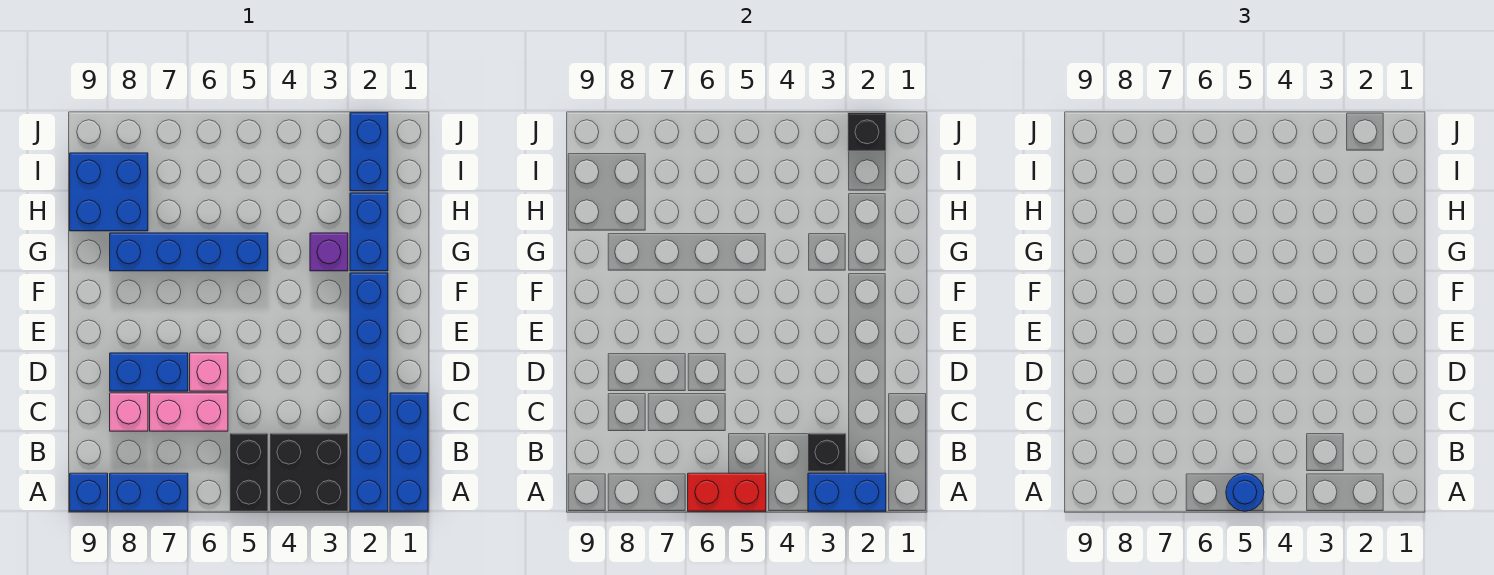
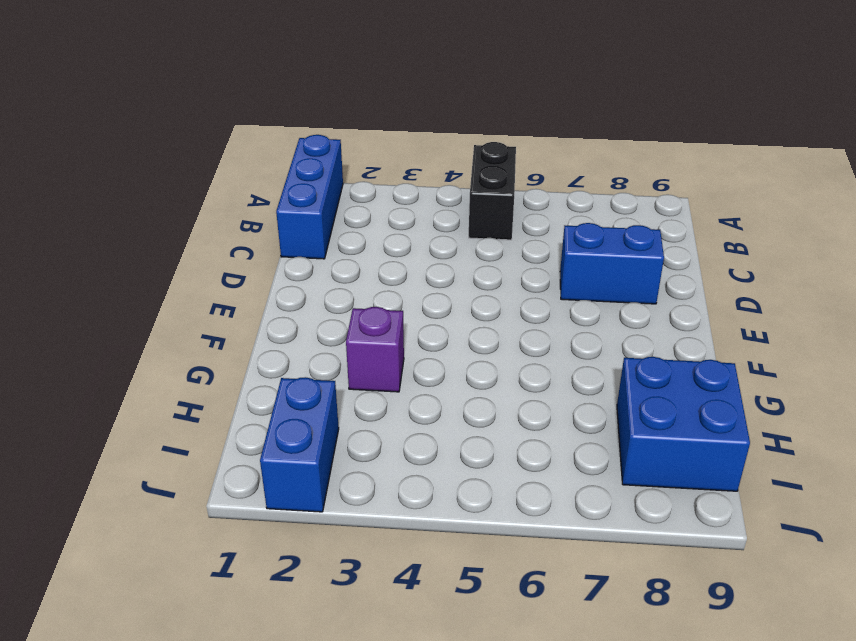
none -> blue brick A2:F2 level 1
none -> black brick A3:B4 level 1
none -> blue brick A7:A8 level 1

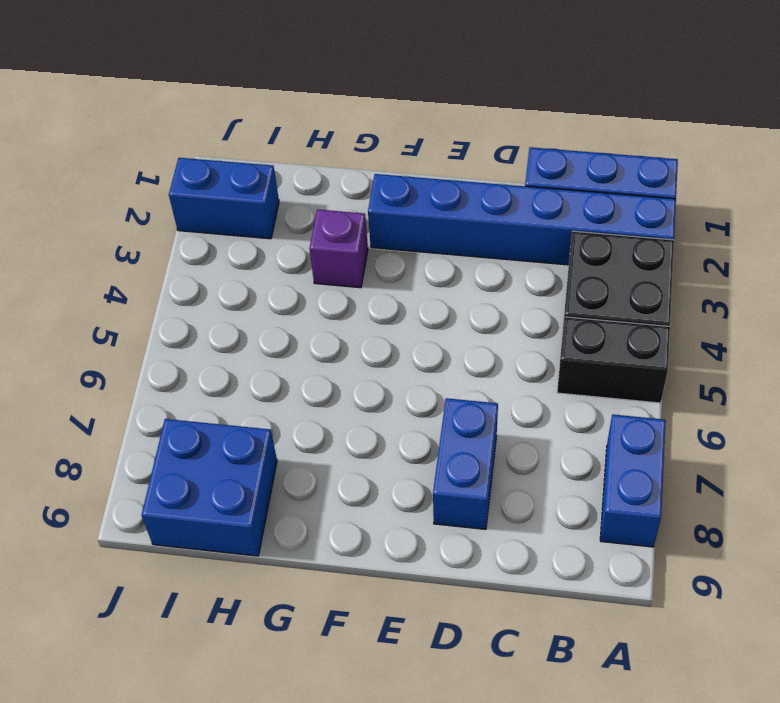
none -> blue brick A9 level 1
none -> pink brick C6:C7 level 1
none -> pink brick C8 level 1

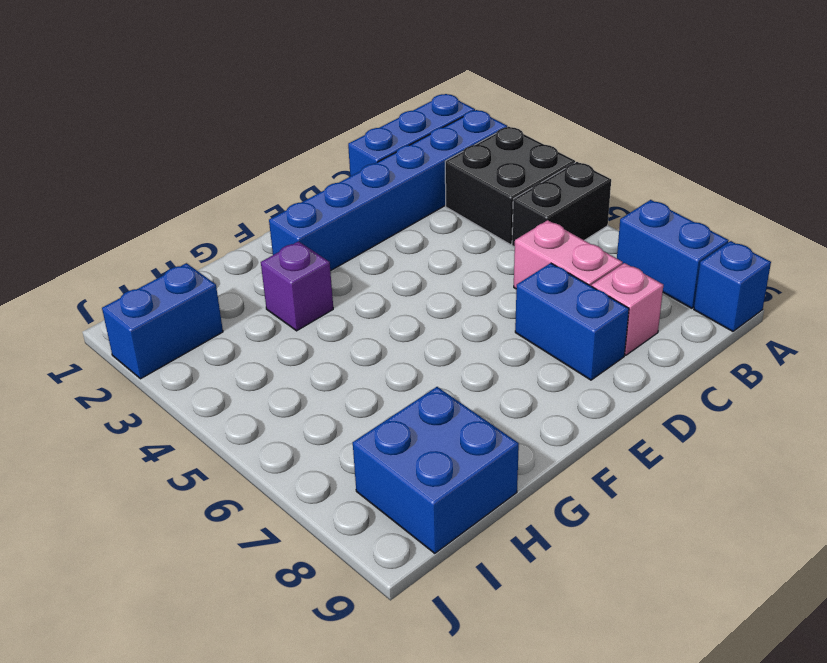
none -> pink brick D6 level 1
none -> blue brick G2:H2 level 1
none -> blue brick G5:G8 level 1

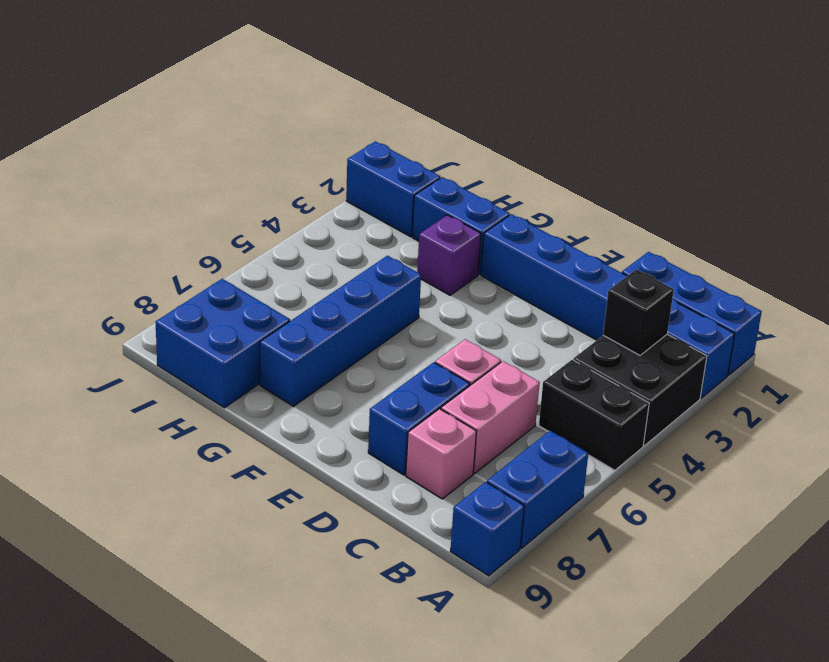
none -> blue brick A2:A3 level 2
none -> red brick A5:A6 level 2
none -> black brick J2 level 2

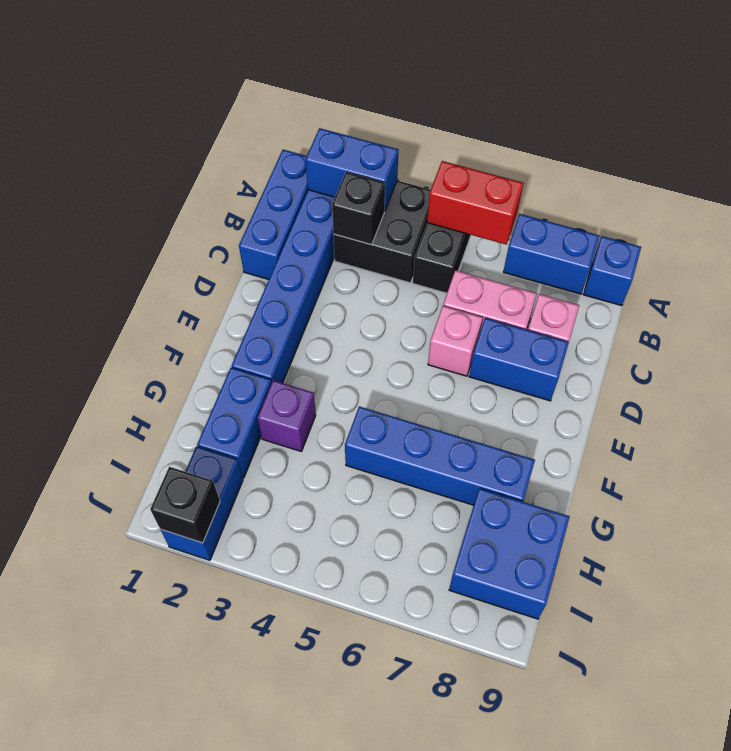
none -> blue round brick A5 level 3

